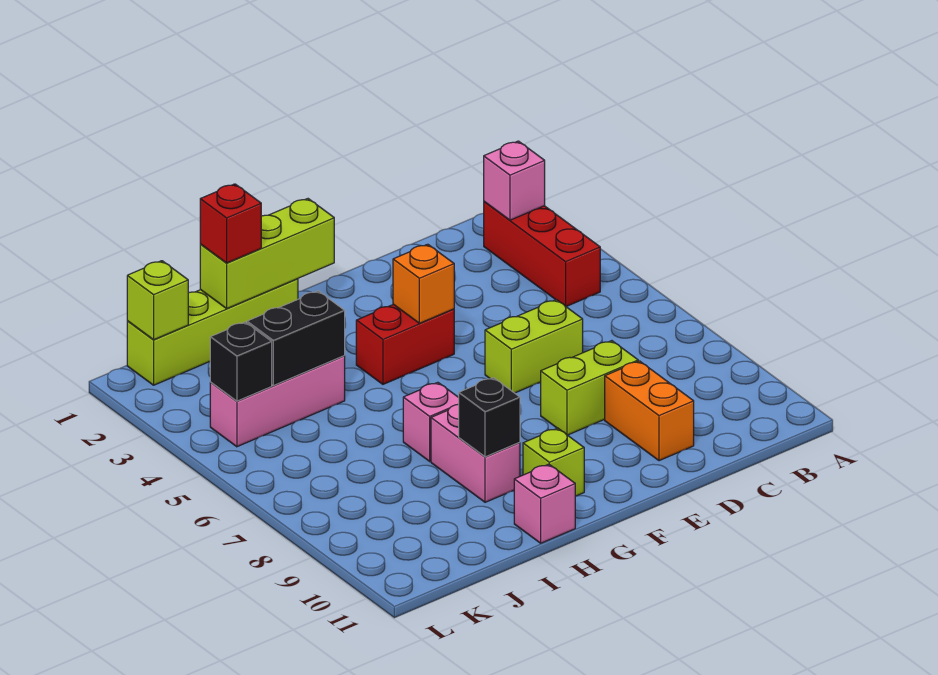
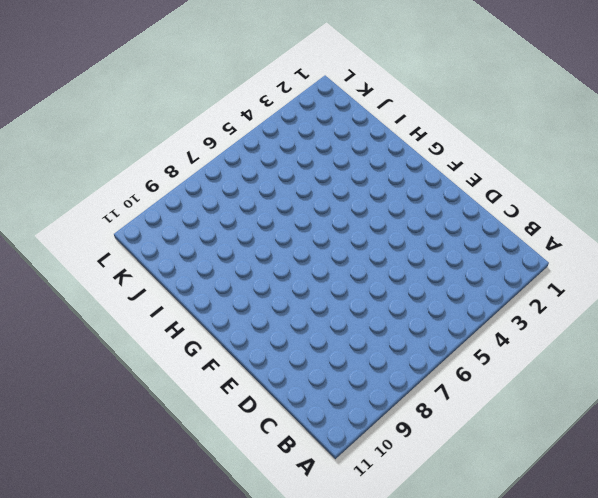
none -> red brick B2:B4 level 1
none -> lime brick D6:E6 level 1
none -> lime brick D8:E8 level 1

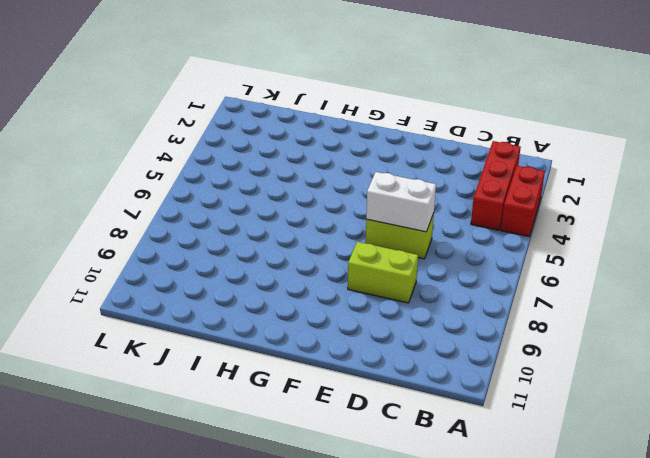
red brick A3:A4 level 1 -> red brick F4:G4 level 1
white brick D6:E6 level 2 -> none
none -> orange brick D9:D10 level 1
none -> lime brick G10 level 1
none -> lime brick H1:K1 level 1

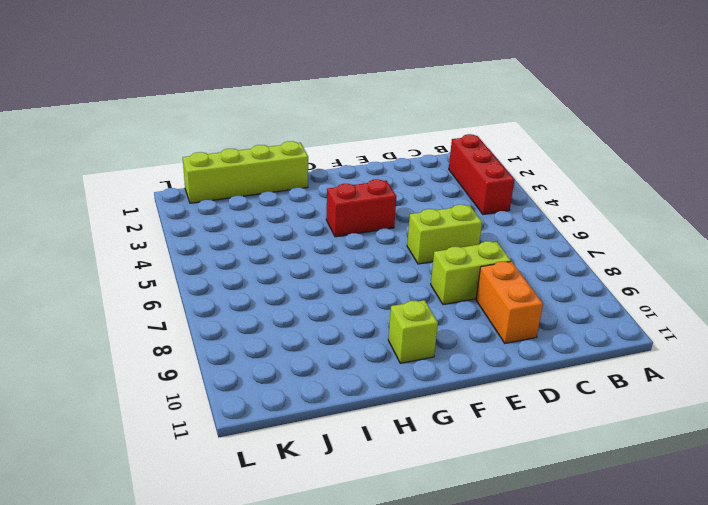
none -> pink brick H7 level 1
none -> pink brick H8:H9 level 1
none -> pink brick H11 level 1

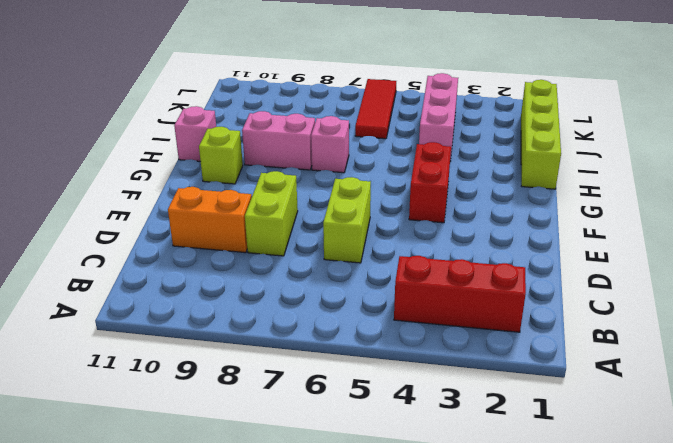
red tile J6:L6 level 1 -> none
none -> pink brick B2 level 2
none -> orange brick F4 level 2
none -> lime brick G1:I1 level 2

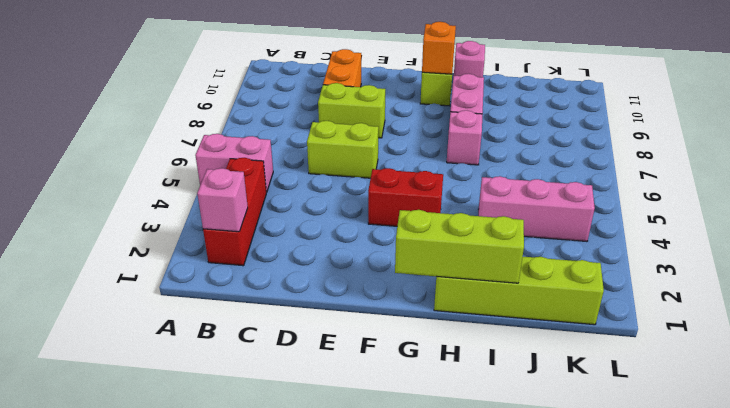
pink brick A5:B5 level 1 -> none
orange brick G10 level 2 -> orange brick F4 level 2
none -> black brick H9 level 2
none -> black brick I4:J4 level 2
none -> lime brick K1 level 2

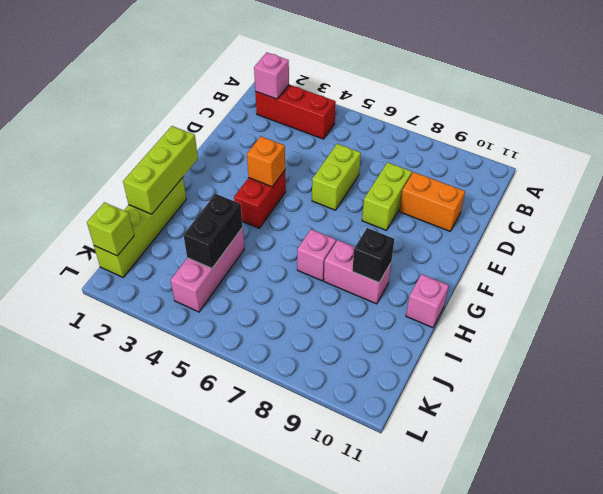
none -> lime brick G10 level 1
none -> black brick K4 level 2
none -> red brick I1 level 3

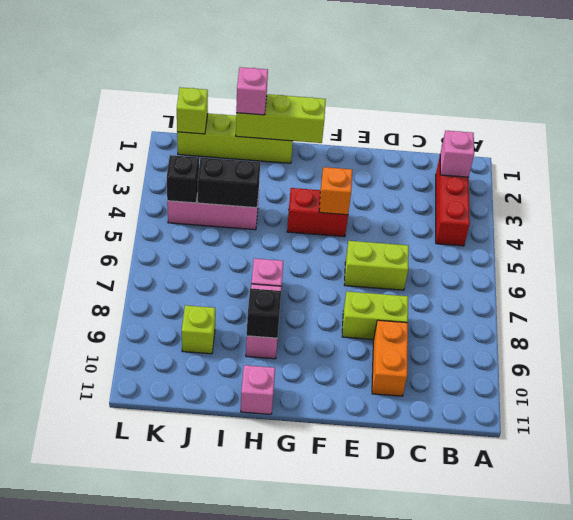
pink brick I1 level 3 -> red brick I1 level 3
lime brick J9 level 1 -> lime brick G10 level 1

